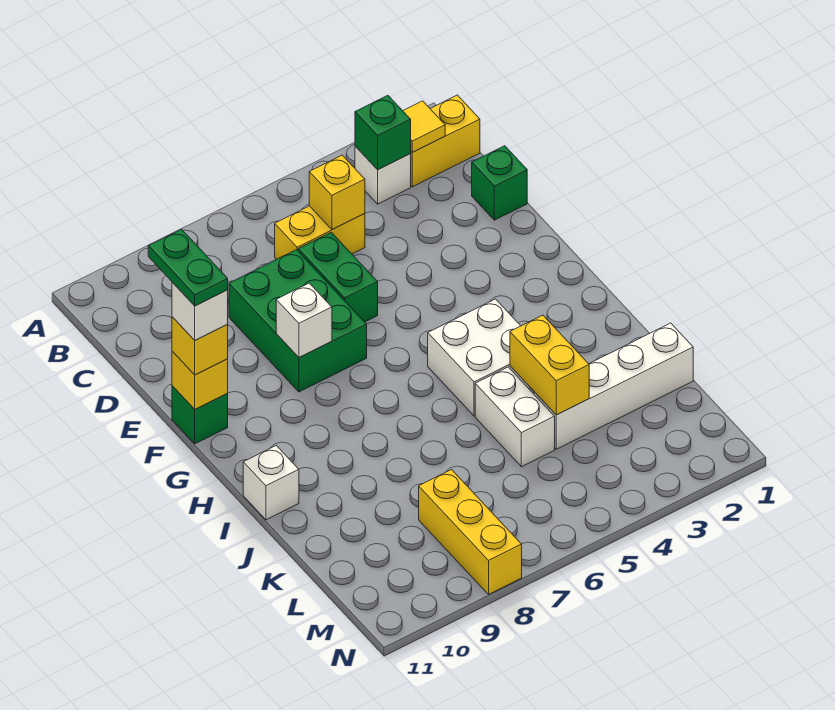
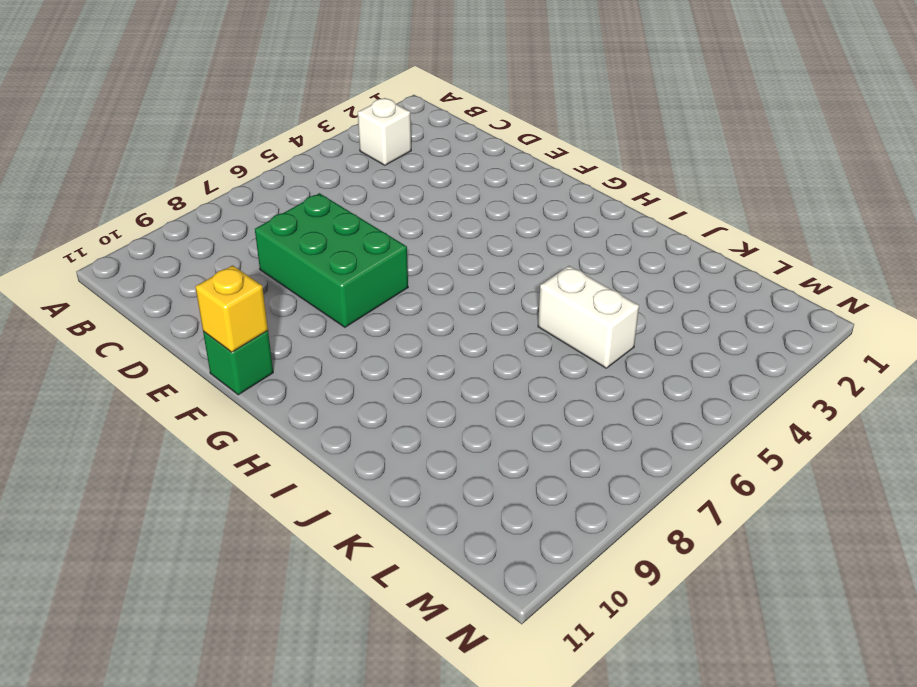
none -> yellow brick B1:B2 level 1
none -> yellow brick C5:C6 level 1
none -> green brick D1 level 1

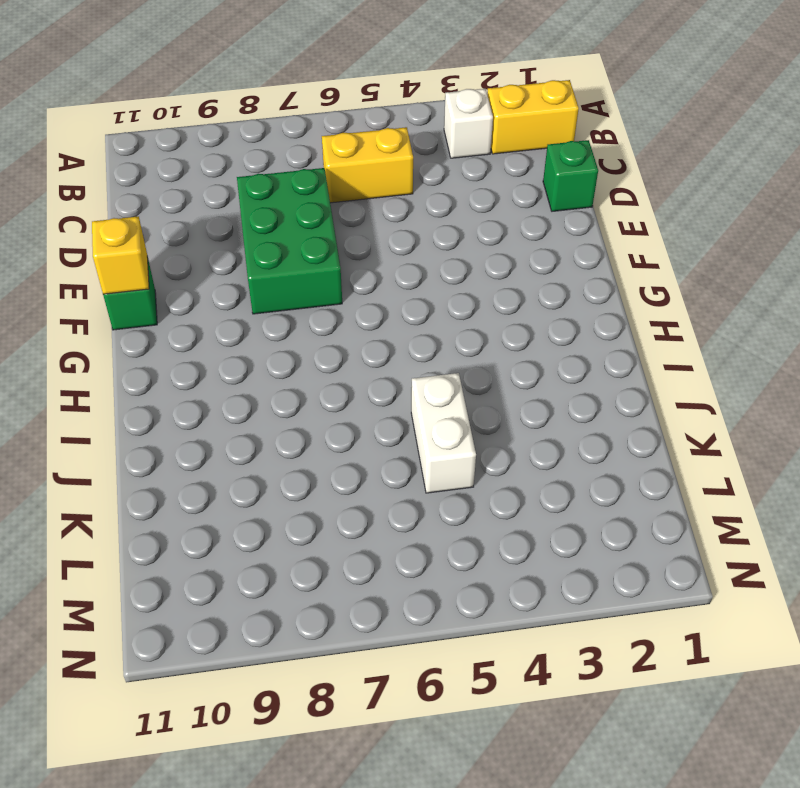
none -> green brick D6:E6 level 1
none -> white brick H4:I5 level 1
none -> white brick I11 level 1

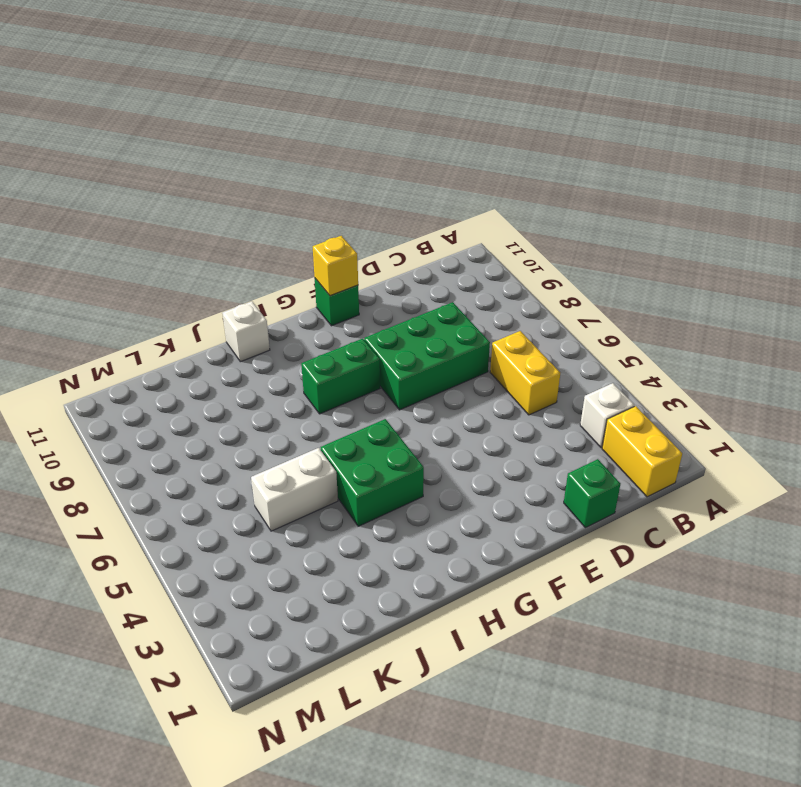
green brick G8:H8 level 1 -> green brick D6:E6 level 1
green brick H4:I5 level 1 -> white brick H4:I5 level 1
none -> white brick K1:K4 level 1
none -> yellow brick L8:N8 level 1
none -> yellow tile B2 level 2

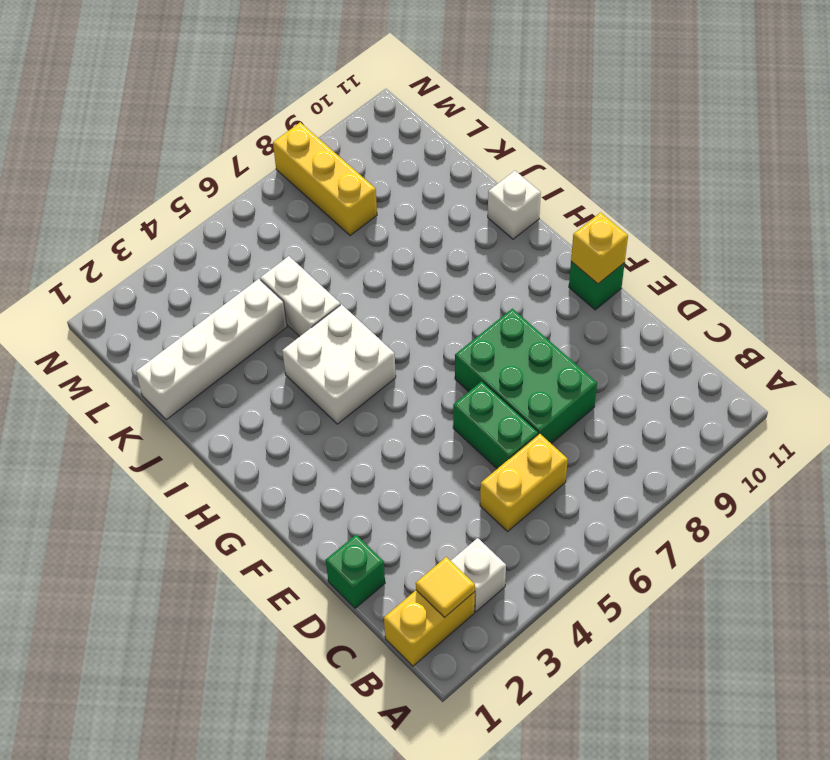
none -> green brick B3 level 2
none -> yellow brick C5 level 2
none -> white brick F8 level 2

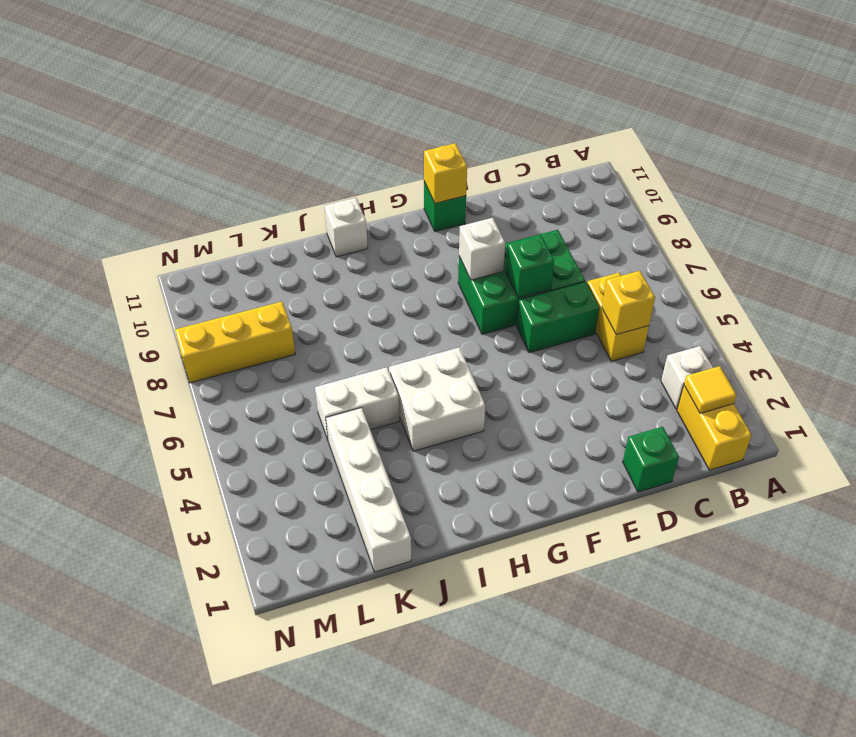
green brick E7 level 2 -> green brick B3 level 2
none -> yellow brick J4:K4 level 2
none -> yellow brick F11 level 3
none -> white brick F11 level 4

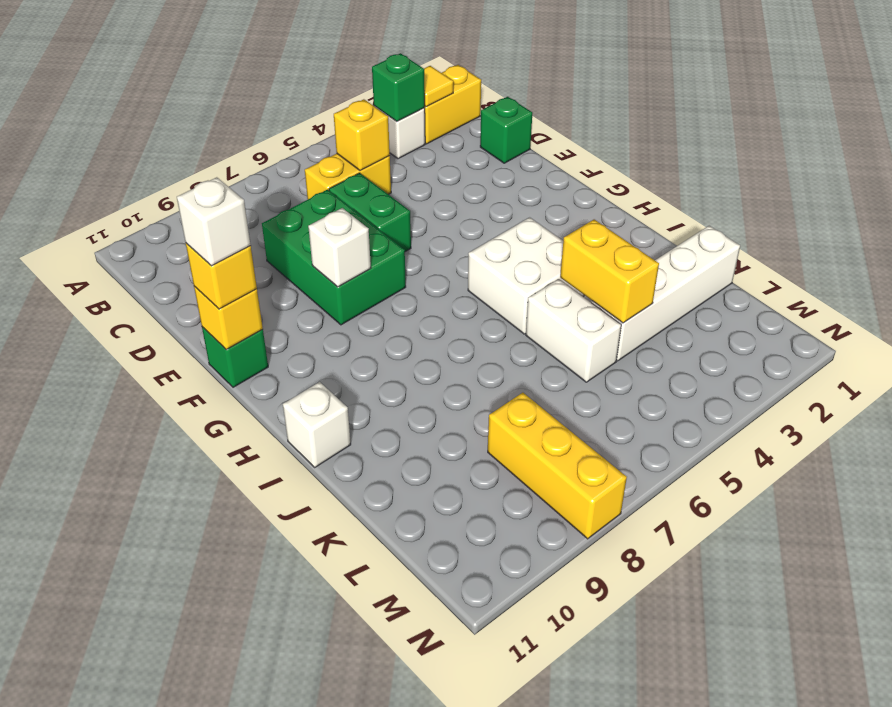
none -> green plate E11:F11 level 5

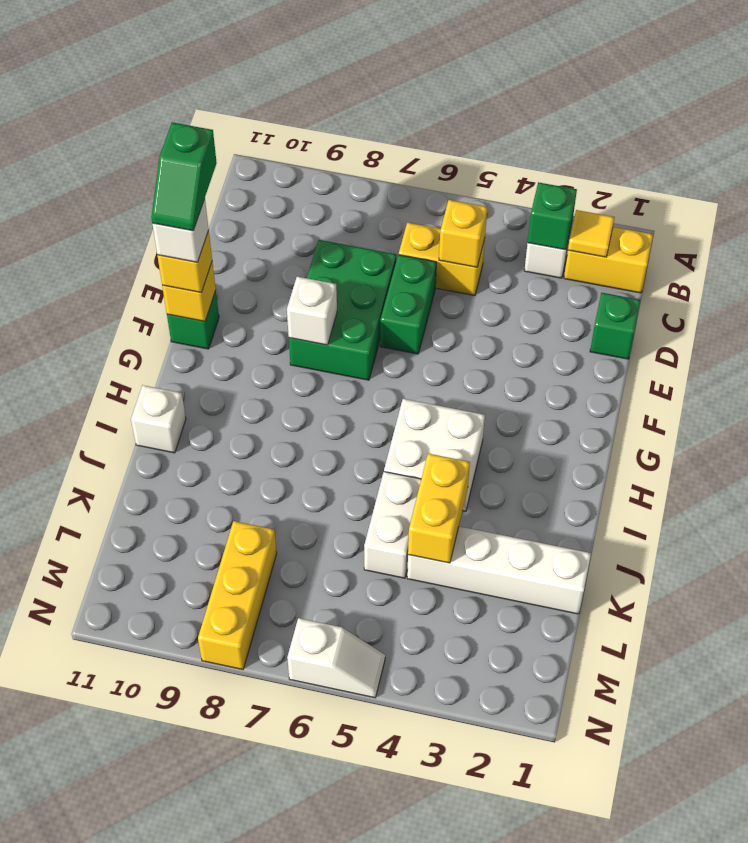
green slope E11:F11 level 5 top E -> green plate E11:F11 level 5
white slope N5:N6 level 1 top 6 -> none

